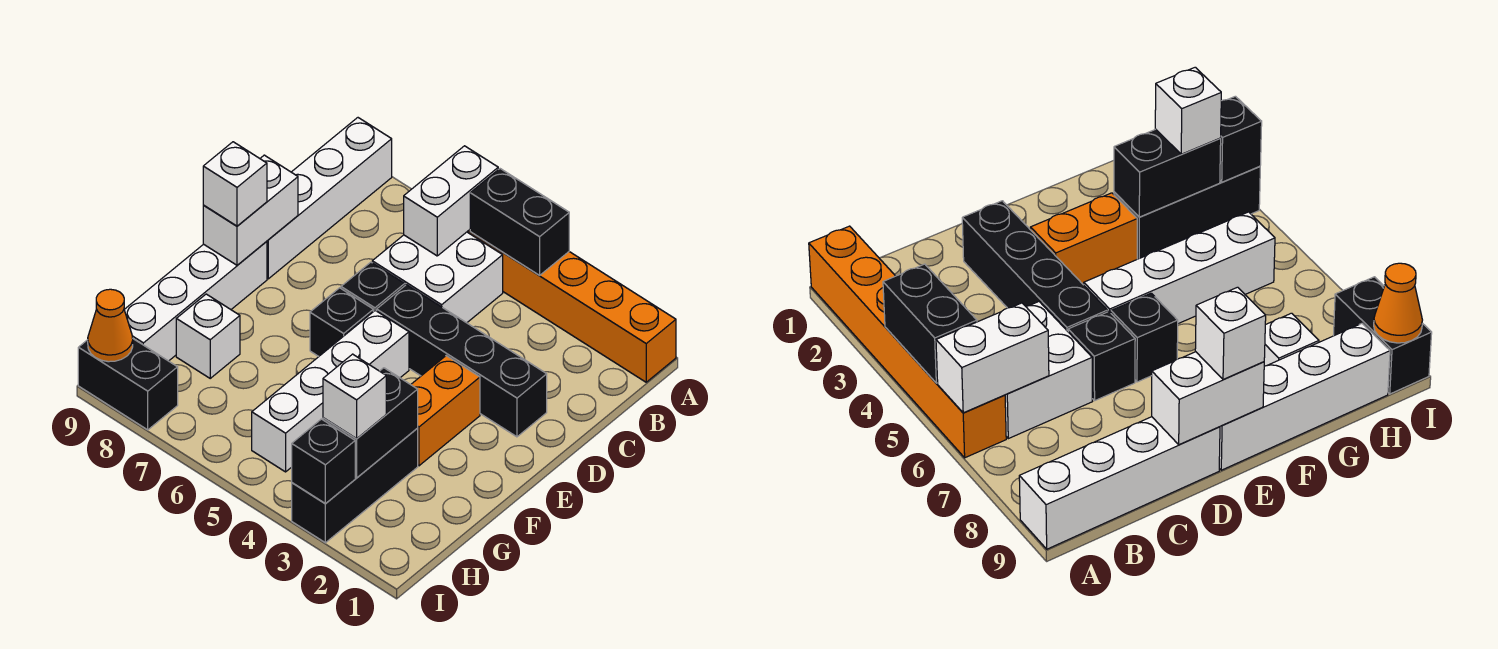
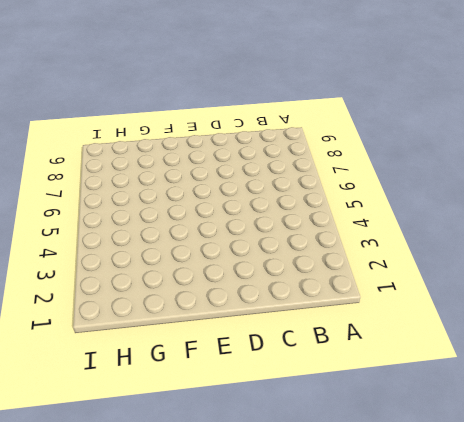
none -> orange brick A1:A6 level 1
none -> white brick A9:D9 level 1
none -> white brick B5:C6 level 1

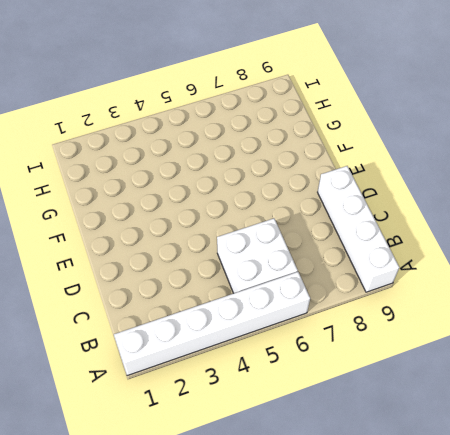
white brick A1:A6 level 1 -> orange brick A1:A6 level 1
none -> black brick D2:D5 level 1
none -> black brick D6 level 1
none -> orange brick E3:F3 level 1

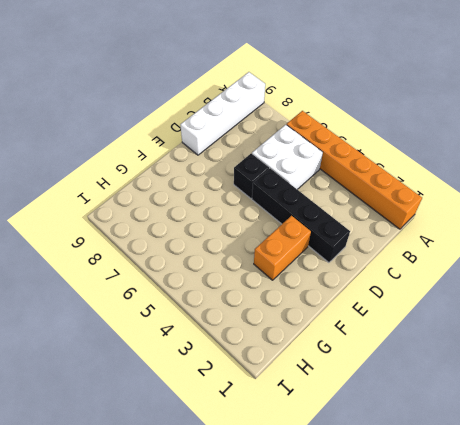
none -> white brick E5:H5 level 1
none -> black brick E6 level 1
none -> white brick E9:H9 level 1

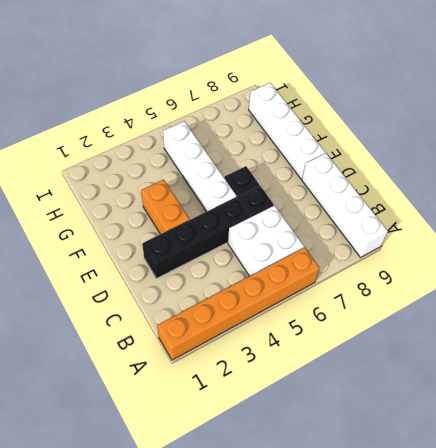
none -> black brick G3:I3 level 1
none -> white brick G8 level 1
none -> black brick I8:I9 level 1

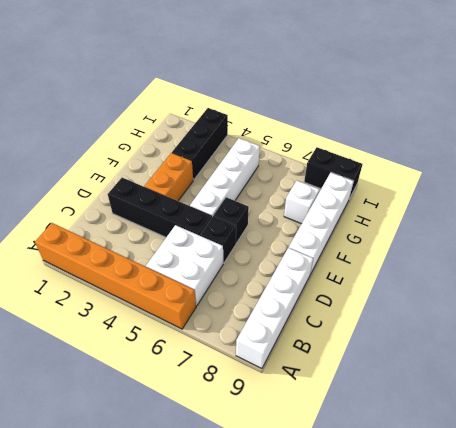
none -> black brick A4:A5 level 2
none -> white brick A6:B6 level 2
none -> white brick D9:E9 level 2

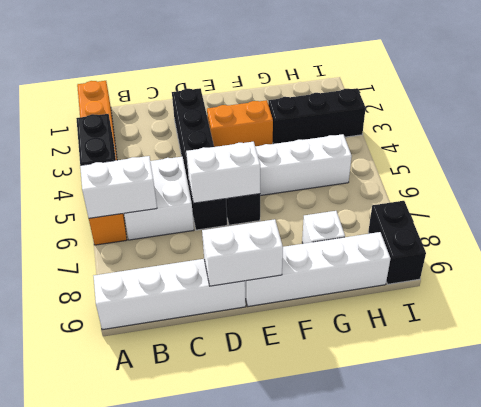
white brick D6:E6 level 2 -> none
none -> black brick G3:H3 level 2
none -> black brick I3 level 2
none -> orange cone I9 level 2

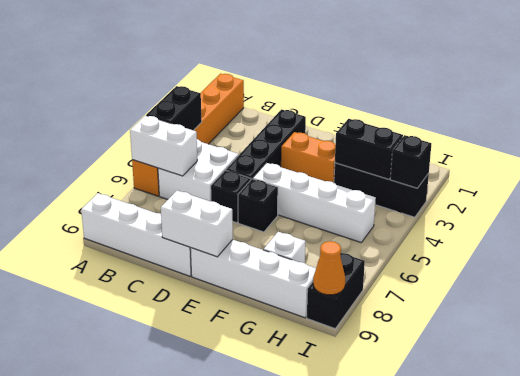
none -> white brick E9 level 3
none -> white brick H3 level 3

